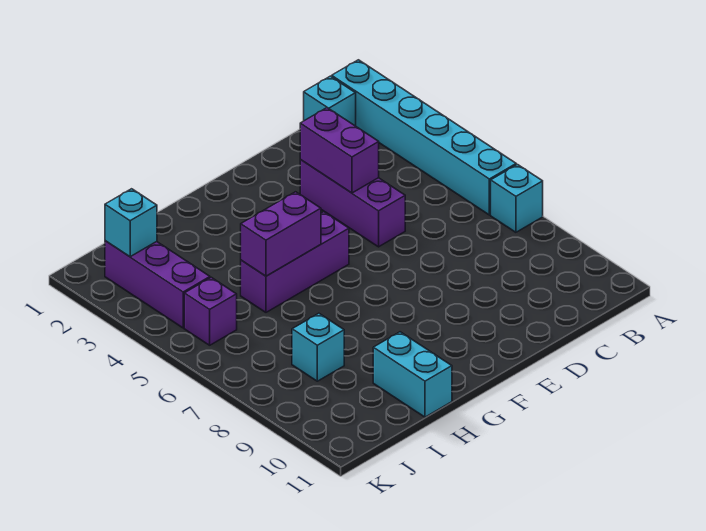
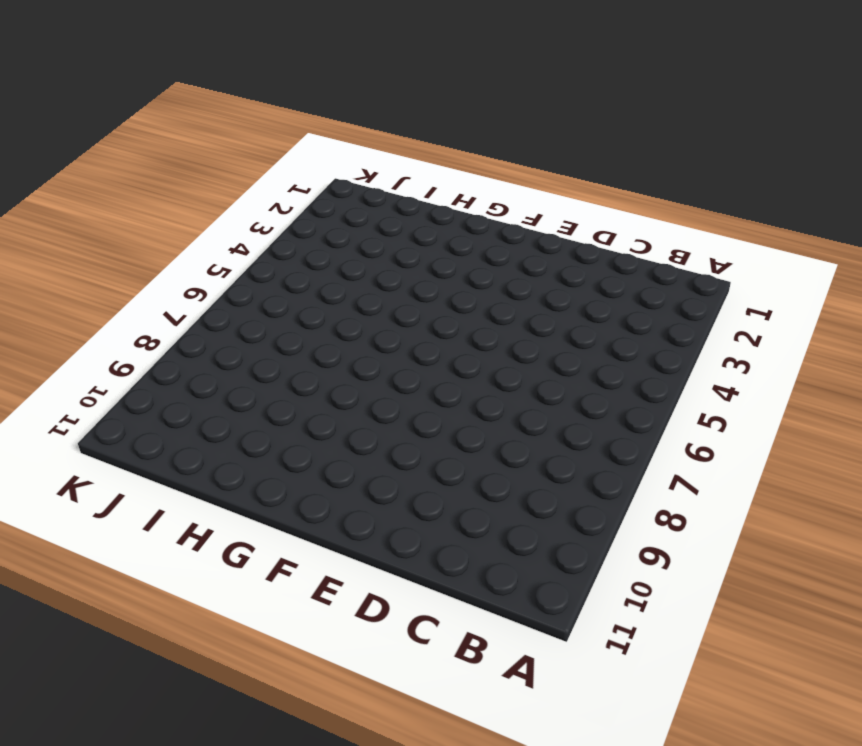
none -> cyan brick A1:A6 level 1
none -> cyan brick A7 level 1
none -> cyan brick B1 level 1

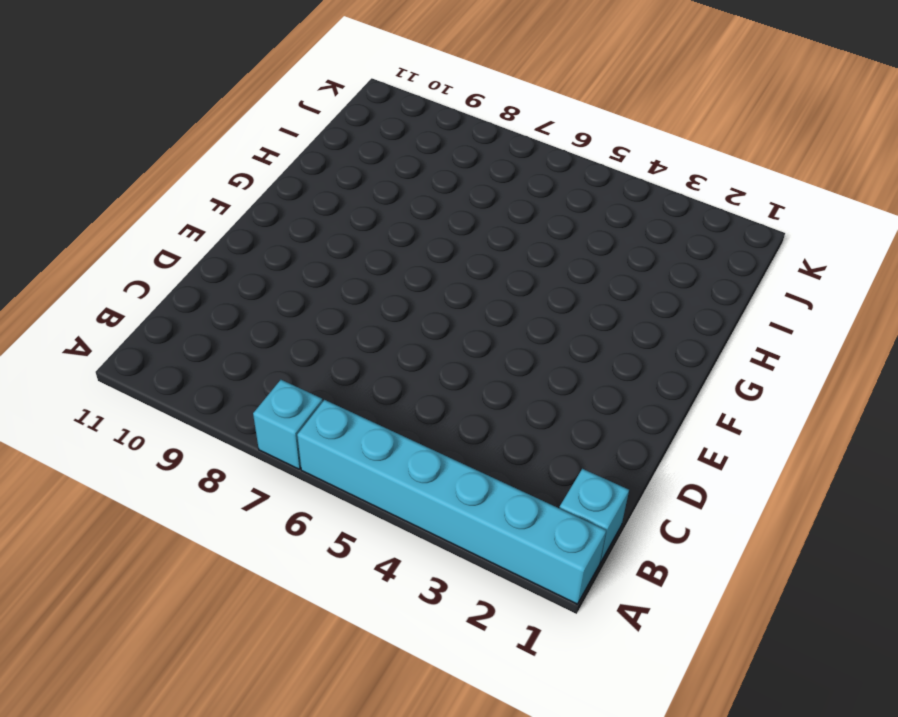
none -> purple brick D3:D5 level 1
none -> purple brick F5:H5 level 1
none -> cyan brick H10:H11 level 1

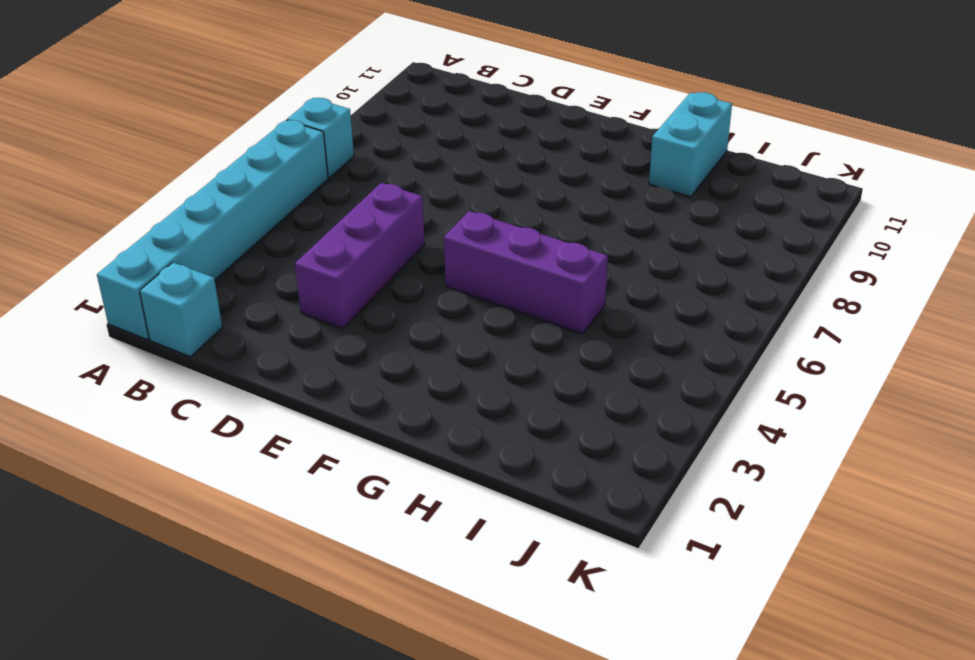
none -> cyan brick I8 level 1
none -> purple brick J2:J4 level 1
none -> purple brick J5 level 1

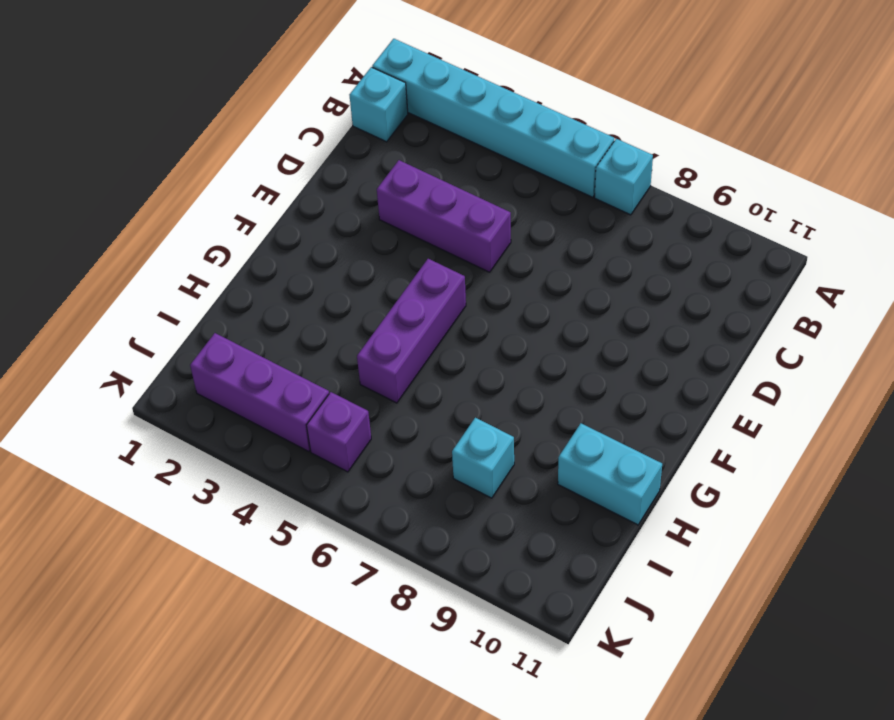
none -> purple brick D3:D4 level 2
none -> purple brick G5:H5 level 2
none -> cyan brick J2 level 2

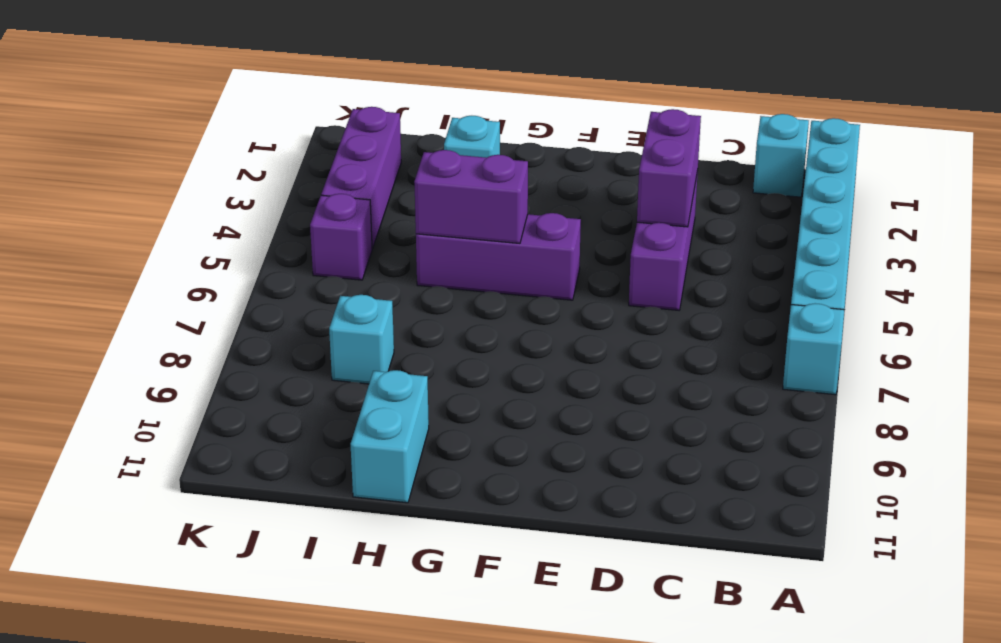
cyan brick H2 level 1 -> cyan brick J2 level 2

